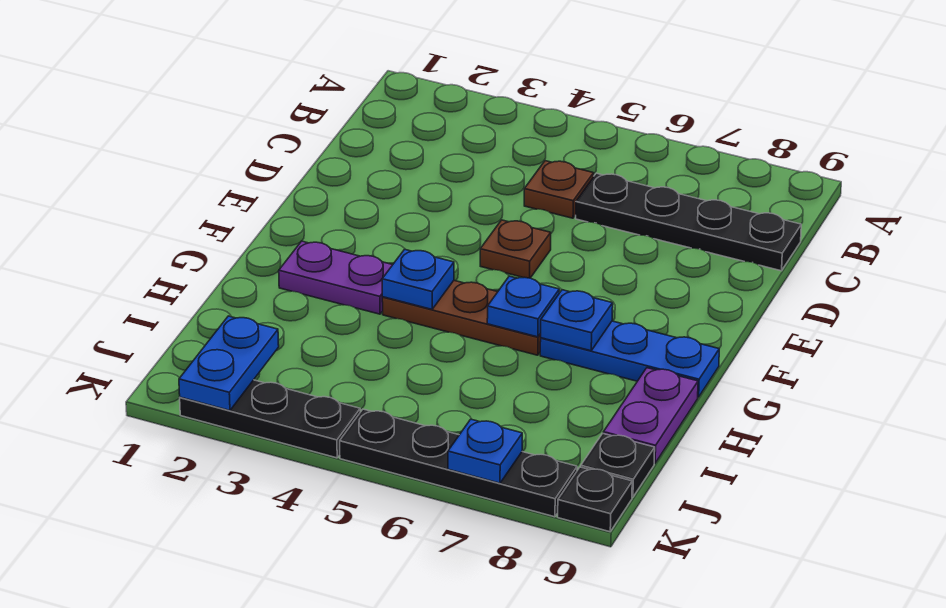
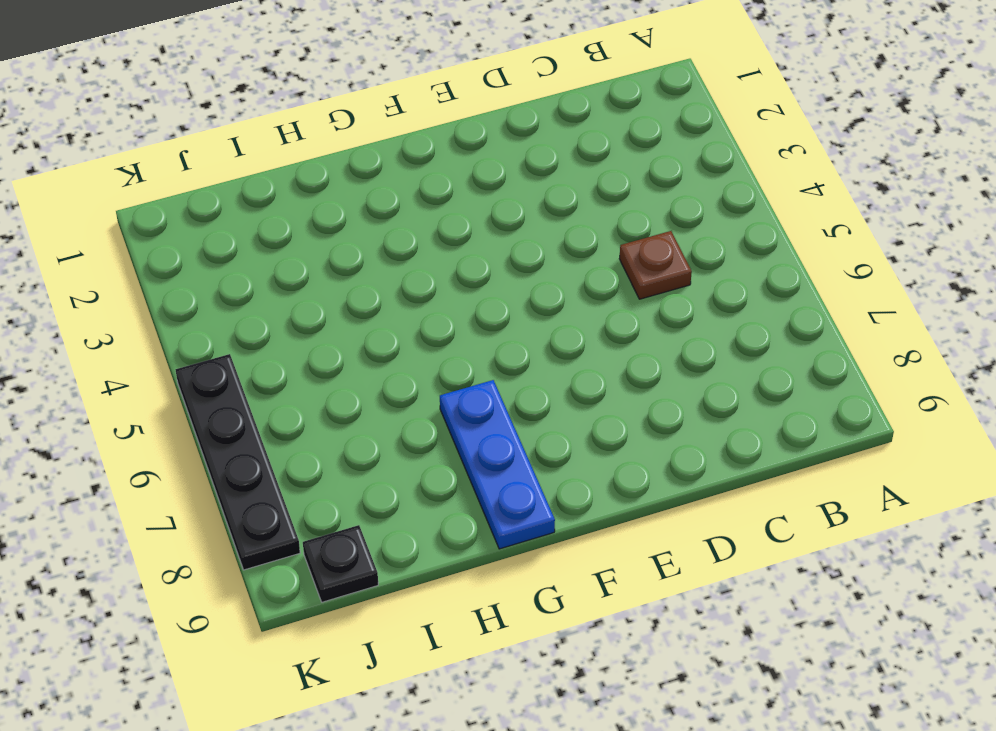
none -> black plate C6:C9 level 1
none -> brown plate E5 level 1
none -> purple plate G2:G3 level 1

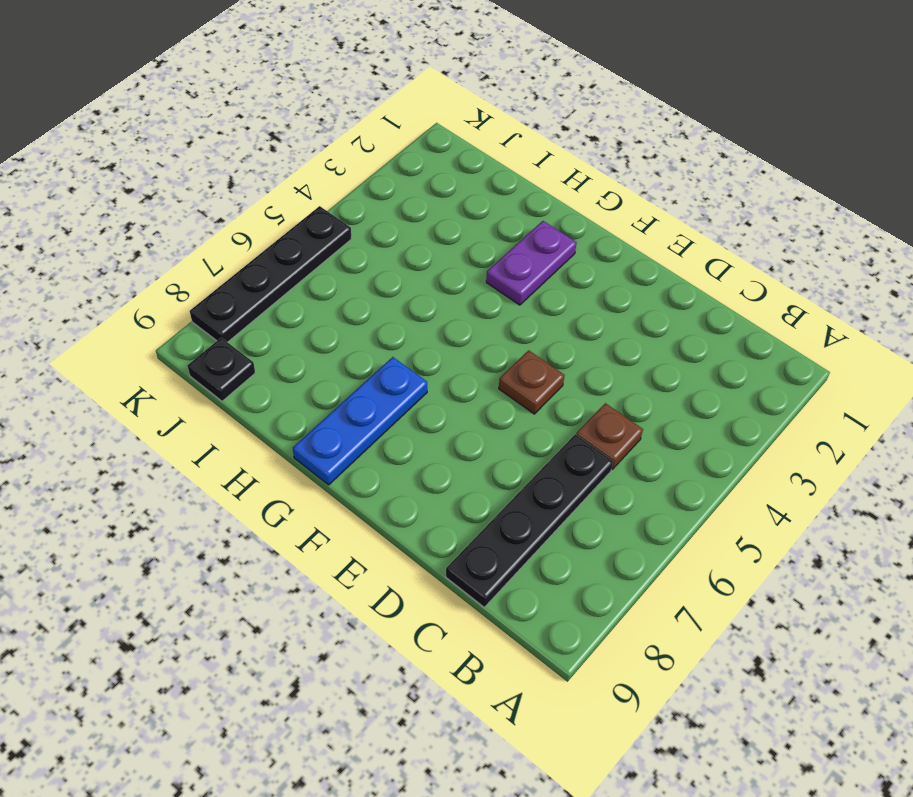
none -> brown plate G4:G6 level 1
none -> purple plate H9:I9 level 1
none -> black plate K2:K4 level 1

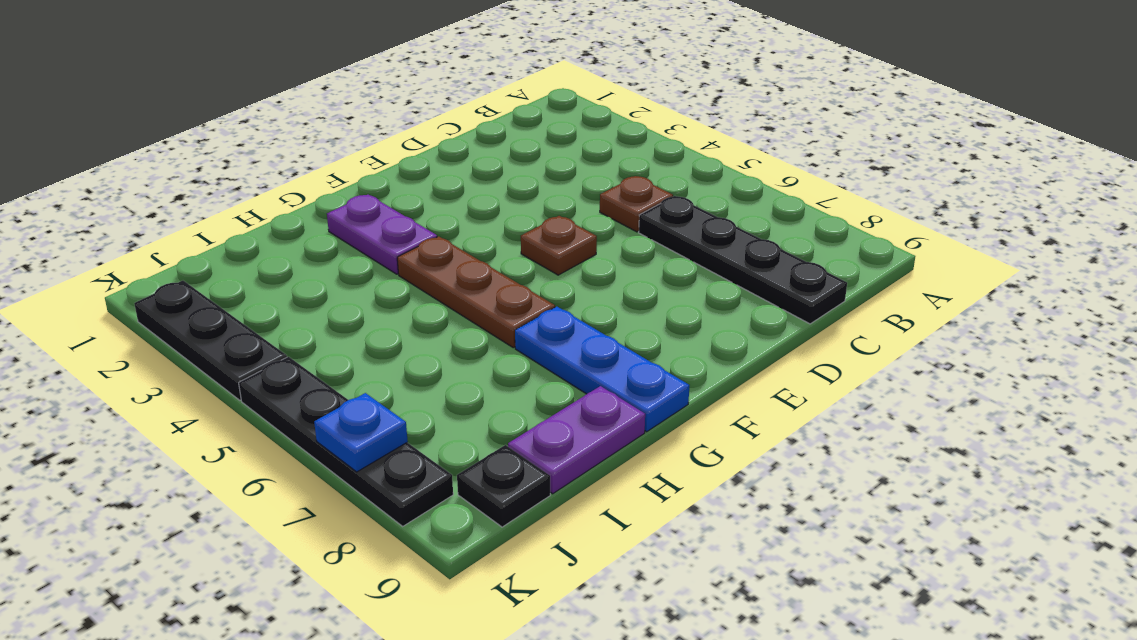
none -> black plate K9 level 1
none -> blue plate G4 level 2
none -> blue plate G6 level 2

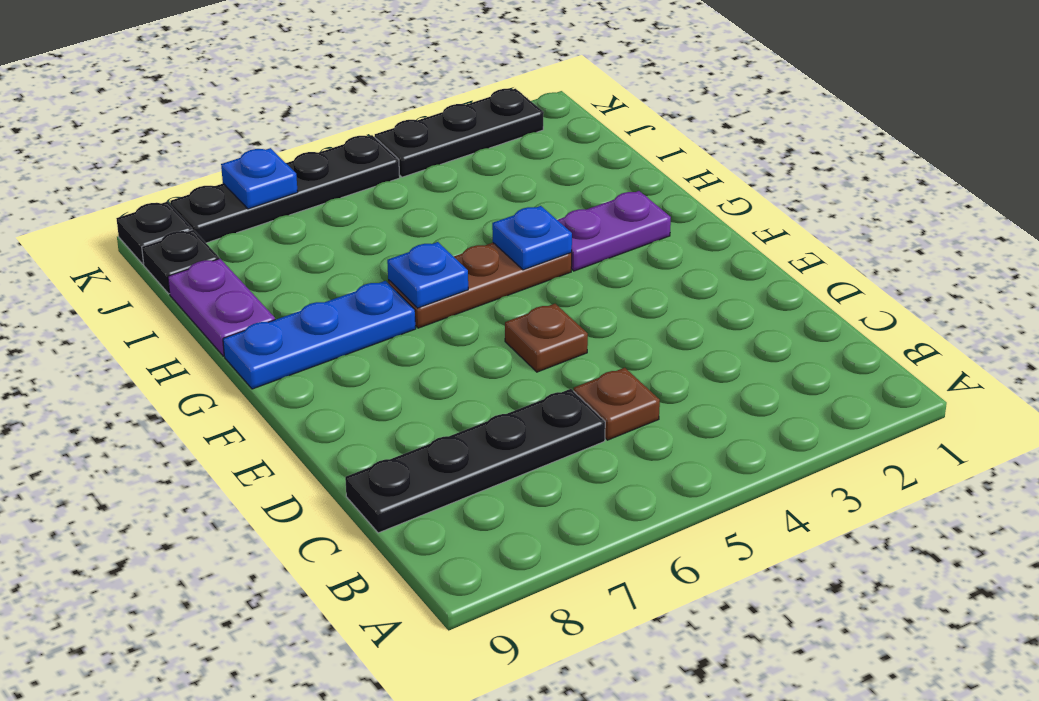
none -> blue plate G7 level 2
none -> blue plate J2:K2 level 2

